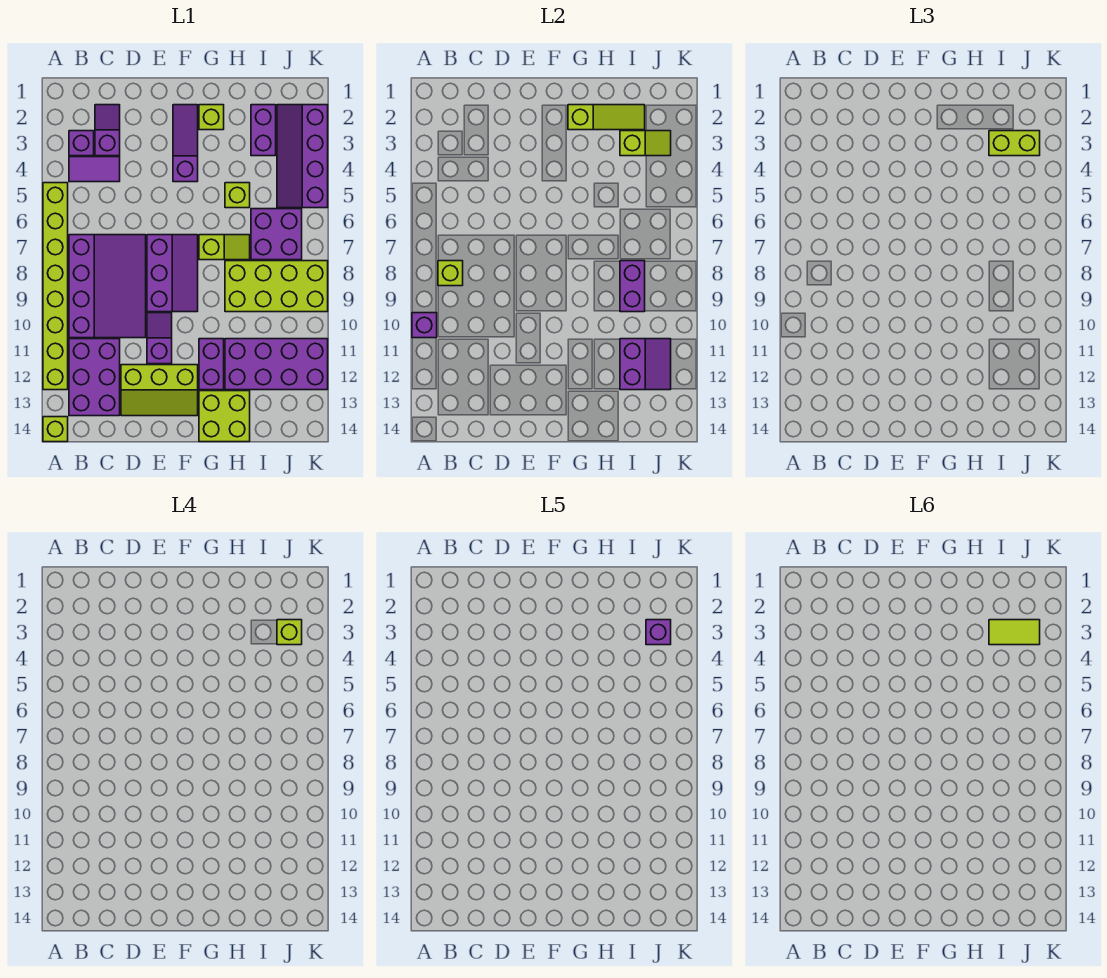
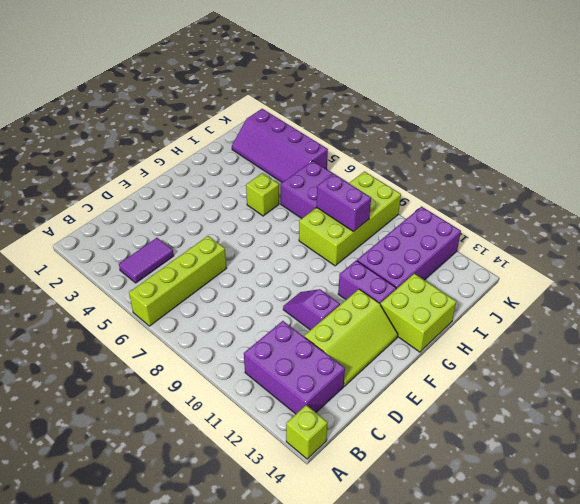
lime brick A6:D6 level 1 -> lime brick A5:A12 level 1
none -> purple brick B3 level 1
none -> purple slope B7:D10 level 1 top B
none -> purple slope C2:C3 level 1 top 3
none -> purple slope E7:F9 level 1 top E

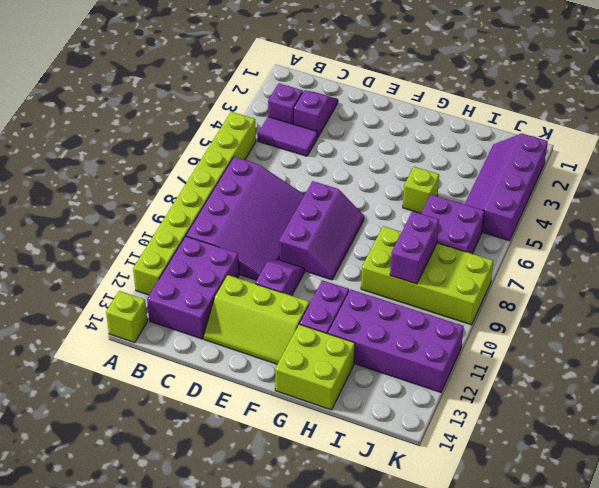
none -> purple slope F2:F4 level 1 top 4
none -> lime brick G2 level 1
none -> lime slope G7:H7 level 1 top G
none -> purple brick I2:I3 level 1

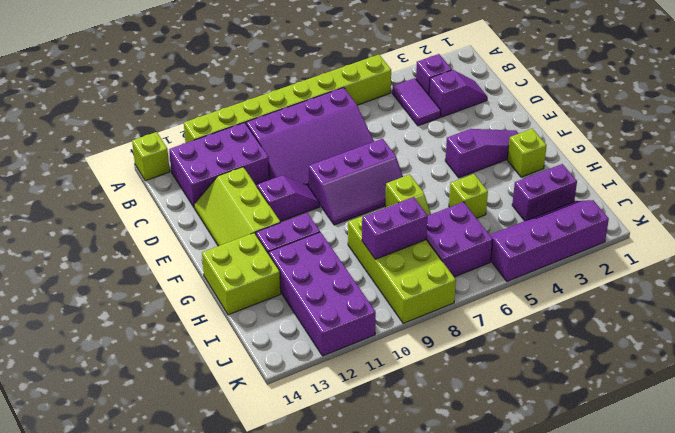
none -> purple brick A10 level 2
none -> lime brick B8 level 2
none -> lime slope G2:I2 level 2 top G
none -> lime slope I3:J3 level 2 top I

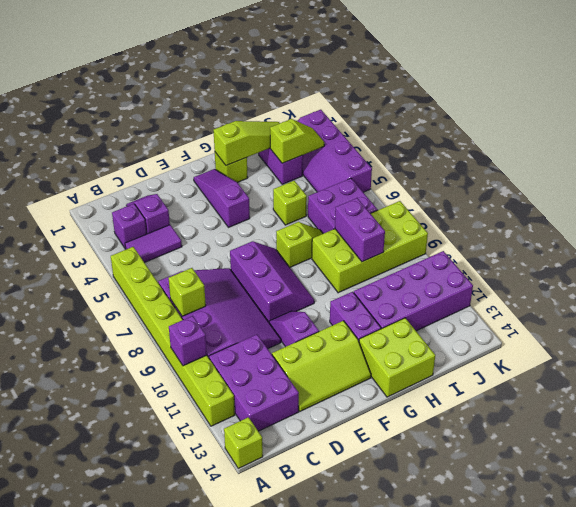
none -> purple slope I11:J12 level 2 top I
none -> lime brick I3:J3 level 3
none -> lime brick J3 level 4
none -> purple brick J3 level 5

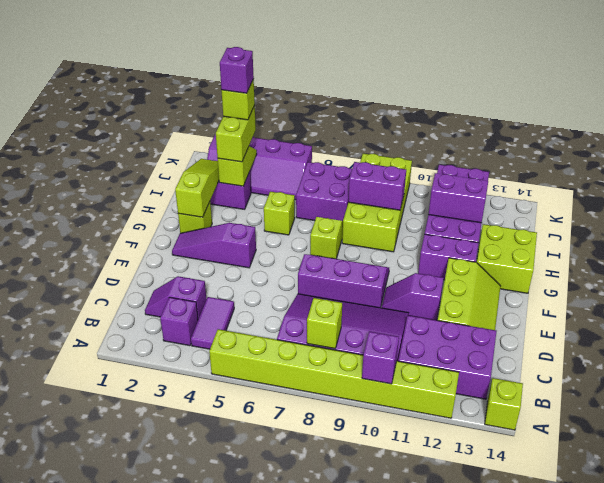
none -> lime tile I3:J3 level 6

